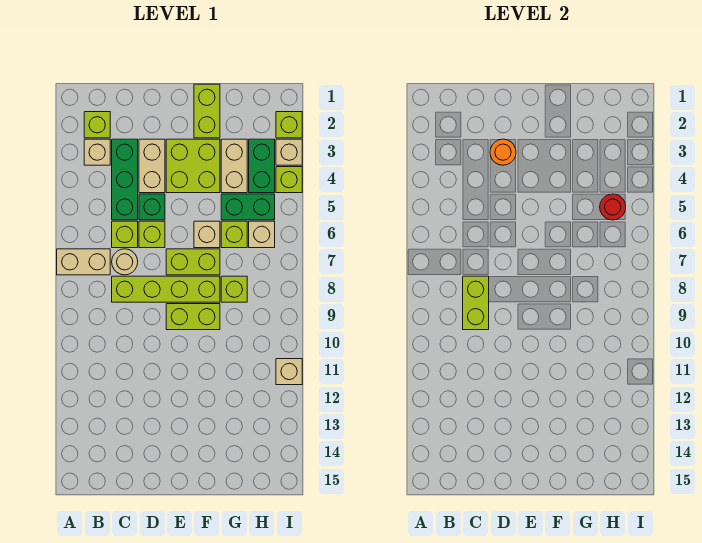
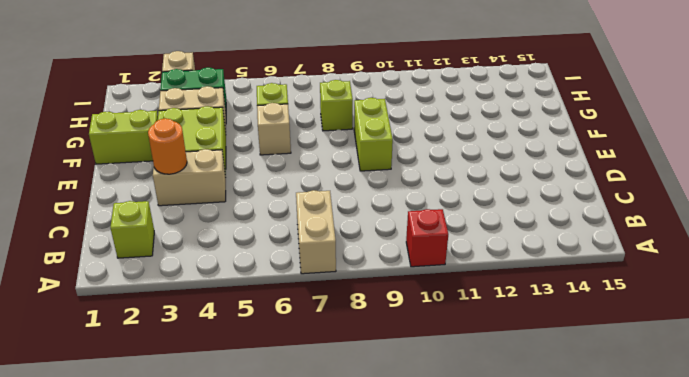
red brick A10 level 1 -> none
none -> tan brick B3 level 1
none -> green brick C3:C5 level 1
none -> lime brick C6 level 1

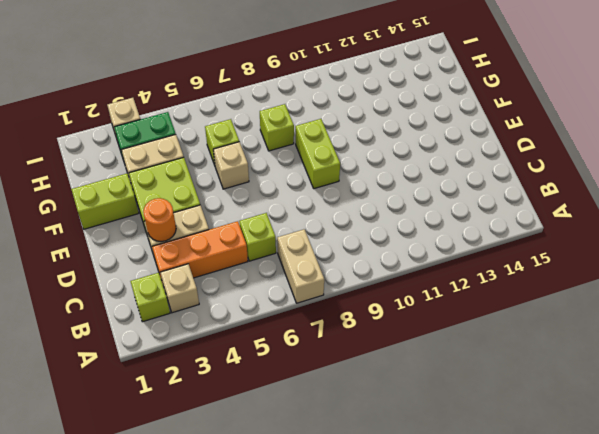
orange brick C3:C5 level 1 -> green brick C3:C5 level 1
none -> tan round brick C7 level 1
none -> lime brick C8:F8 level 1
none -> green brick D5 level 1

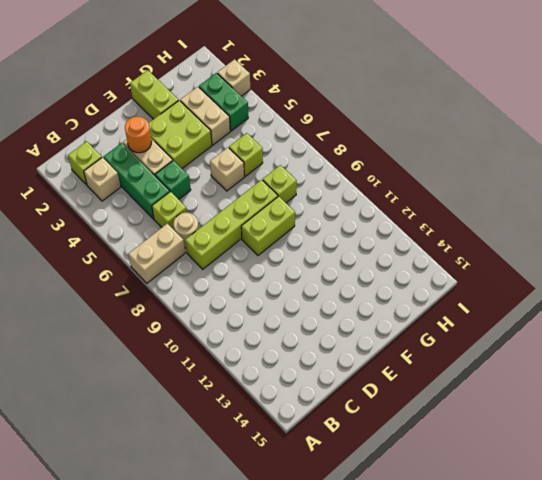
none -> lime brick D6 level 1
none -> lime brick E7:F7 level 1
none -> green brick G5:H5 level 1

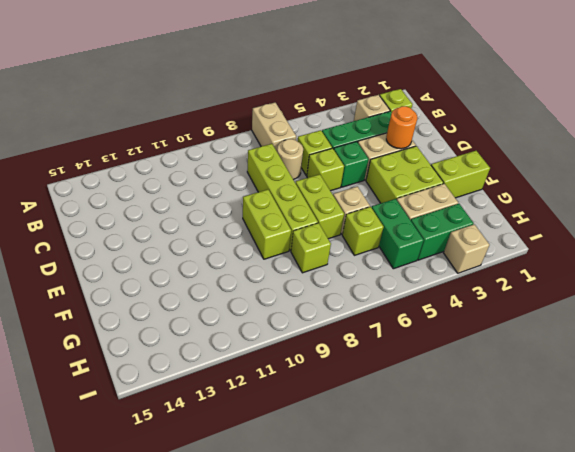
none -> tan brick H6 level 1
none -> lime brick I2 level 1
none -> lime brick I4 level 1

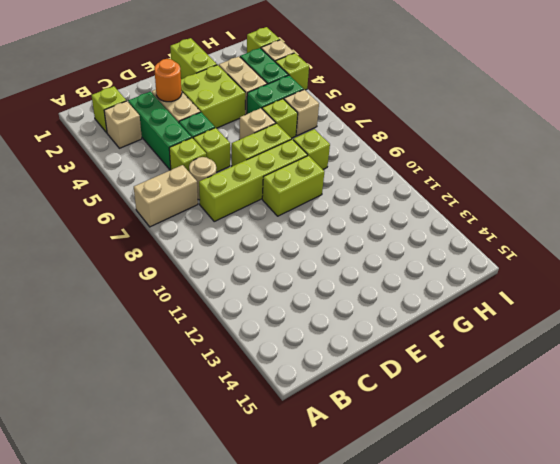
none -> tan brick I11 level 1
none -> lime brick C8:C9 level 2
none -> red round brick H5 level 2

